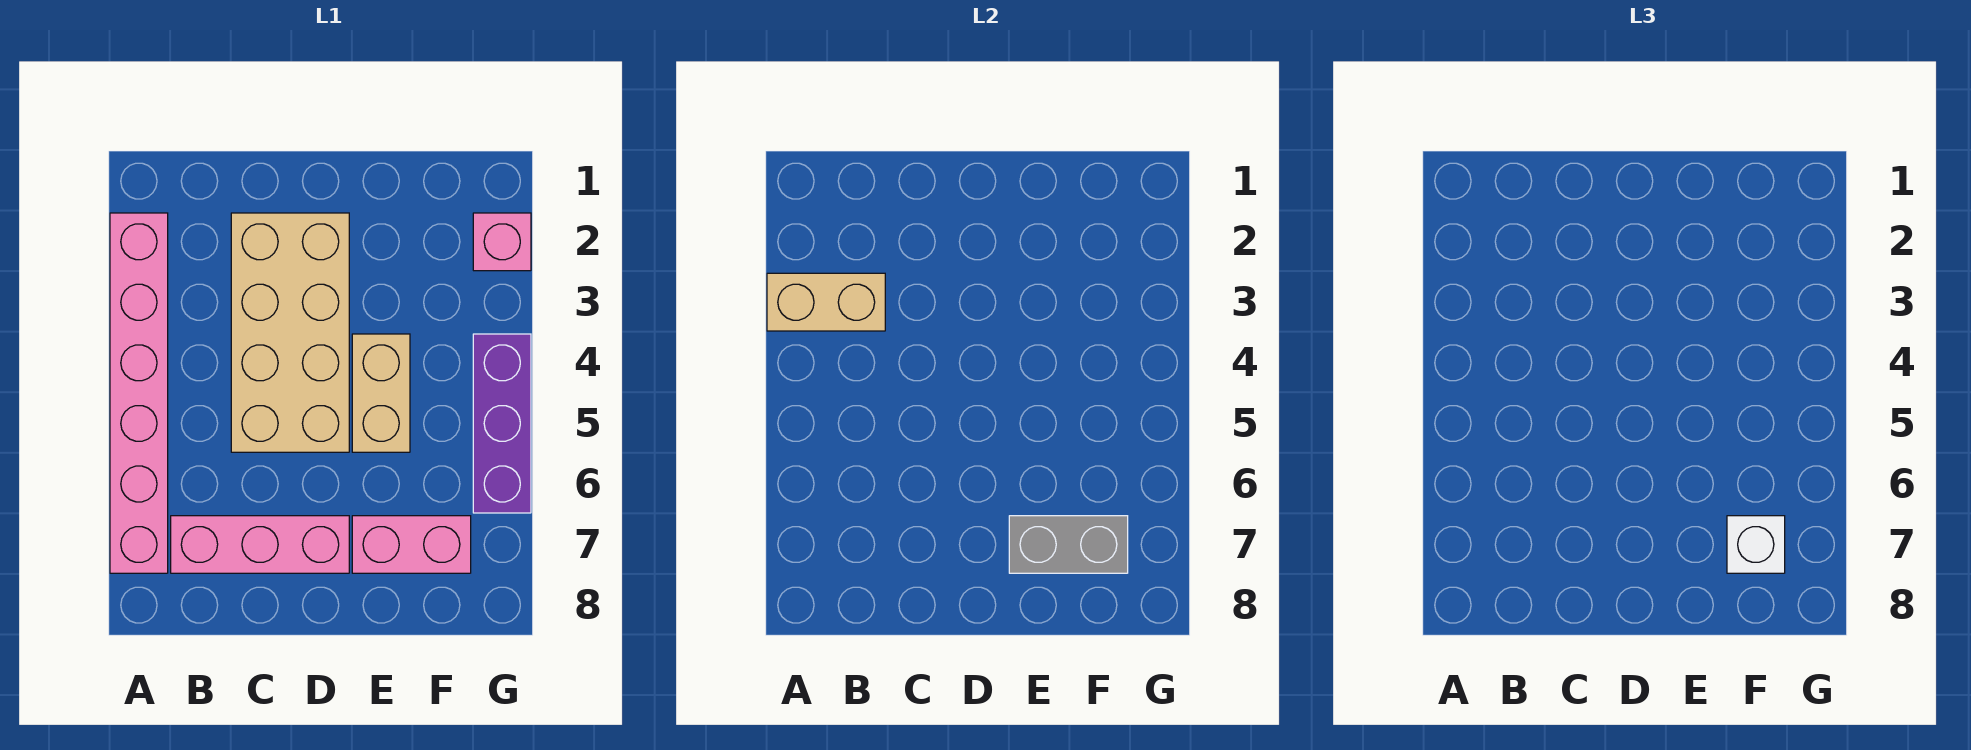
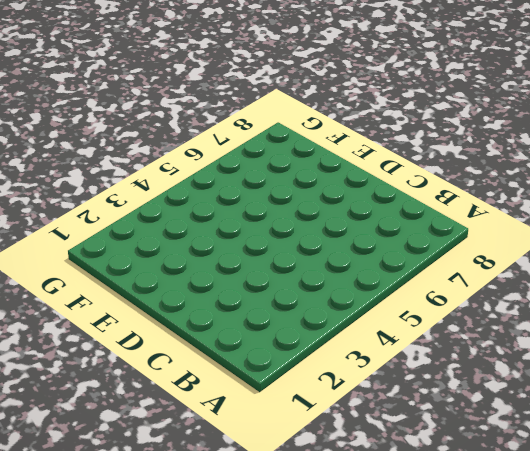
none -> pink brick A2:A7 level 1
none -> pink brick B7:D7 level 1

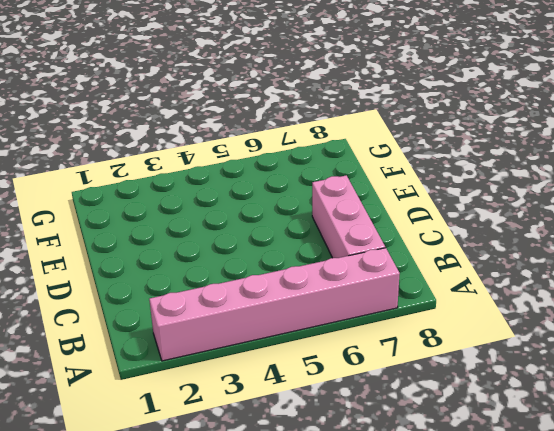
none -> tan brick C2:D5 level 1
none -> tan brick E4:E5 level 1

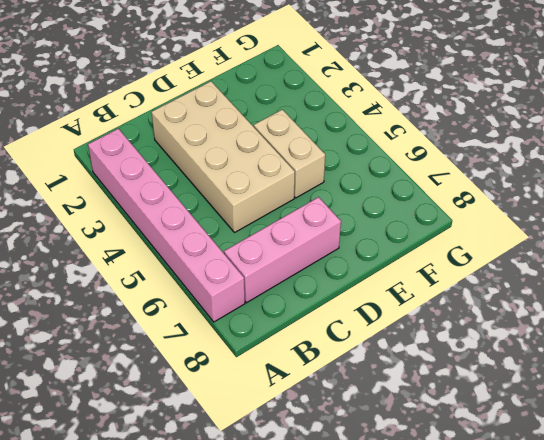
none -> pink brick E7:F7 level 1
none -> pink brick G2 level 1

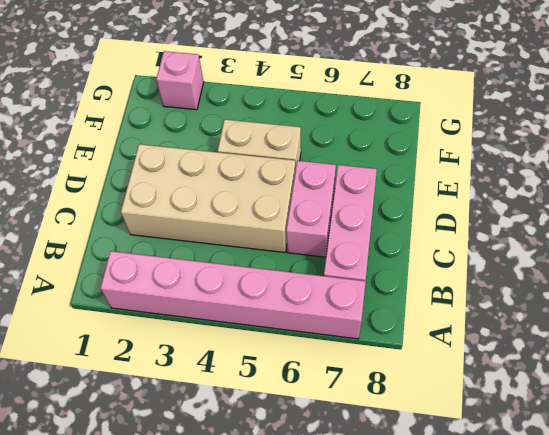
pink brick C6:D6 level 1 -> pink brick E7:F7 level 1
none -> purple brick G4:G6 level 1
none -> tan brick A3:B3 level 2

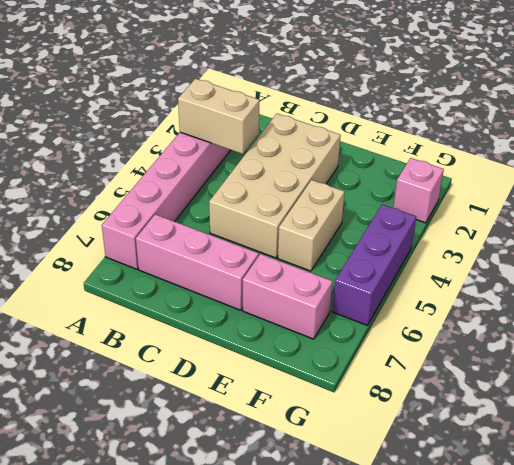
none -> grey brick E7:F7 level 2
none -> white brick F7 level 3

